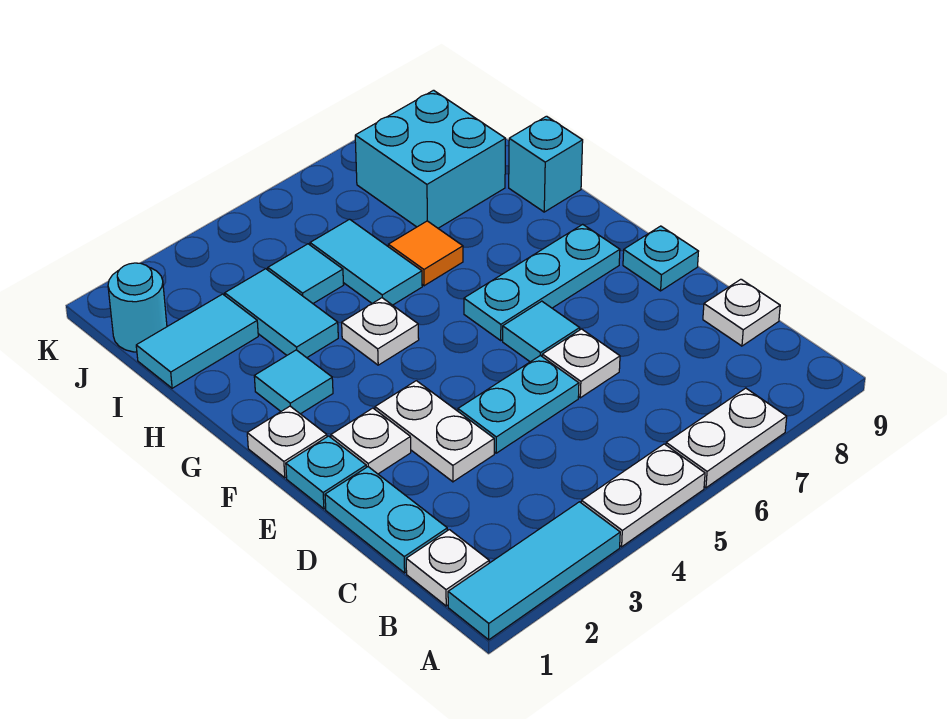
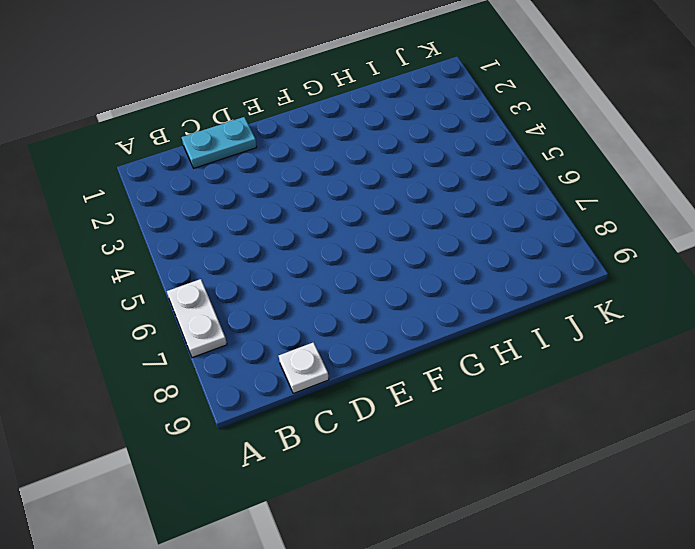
none -> cyan tile A1:A3 level 1
none -> white plate A4:A5 level 1
none -> white plate B1 level 1

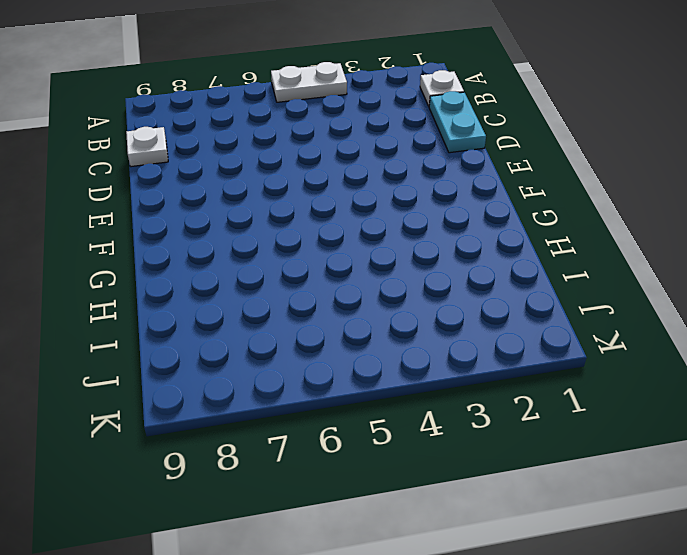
none -> cyan tile A1:A3 level 1
none -> white plate A6:A7 level 1
none -> white plate D3:E3 level 1

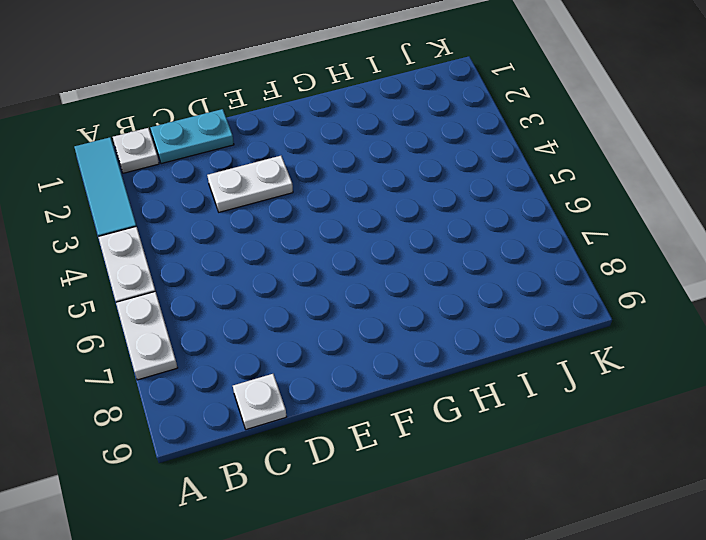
none -> cyan plate D4:D5 level 1
none -> white plate D6 level 1
none -> cyan plate E1 level 1

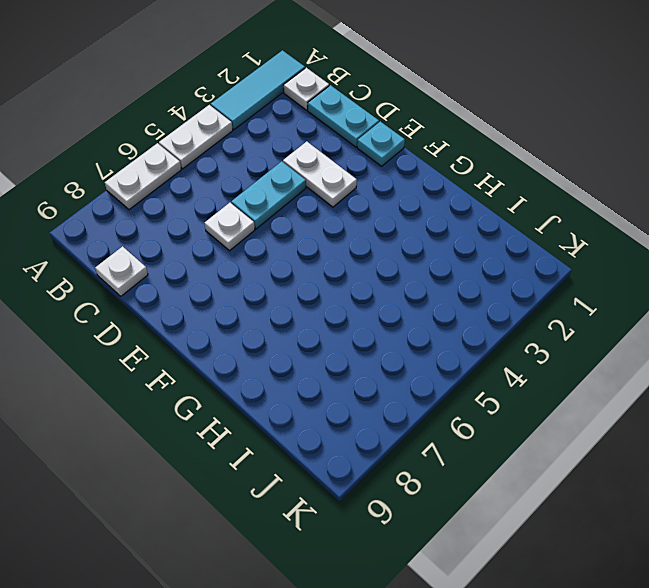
none -> white plate E2 level 1
none -> cyan tile E6 level 1
none -> cyan plate E9 level 1

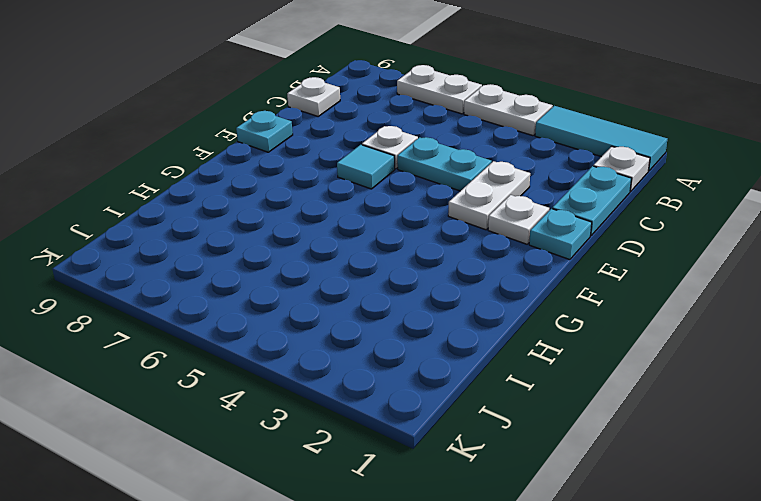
none -> white plate F1 level 1
none -> cyan plate F6:F8 level 1
none -> cyan tile G2 level 1

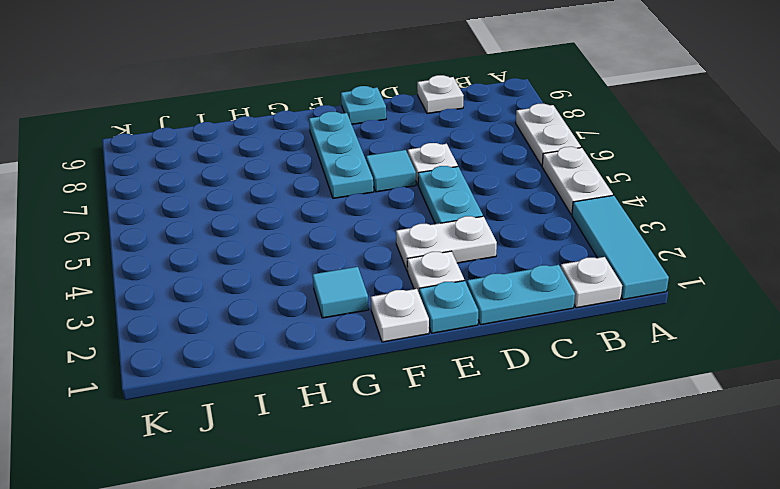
none -> white plate G4 level 1
none -> cyan tile H3:I3 level 1
none -> cyan tile H5:I5 level 1

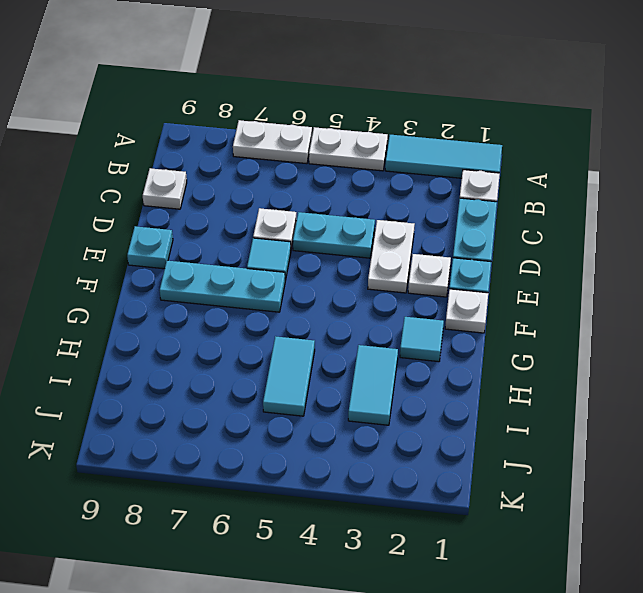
none -> white plate G4 level 1
none -> orange tile H6 level 1
none -> cyan brick H9 level 1

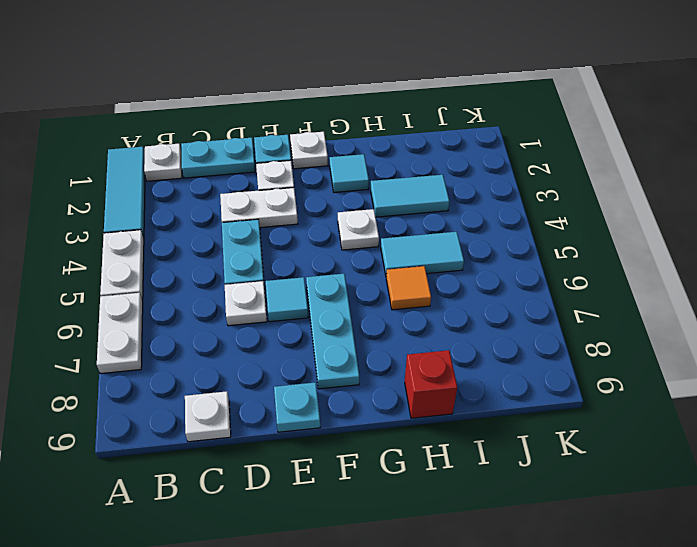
red brick H9 level 1 -> cyan brick H9 level 1
none -> cyan tile I1:I2 level 1
none -> cyan tile I4 level 1
none -> cyan brick I7:J8 level 1

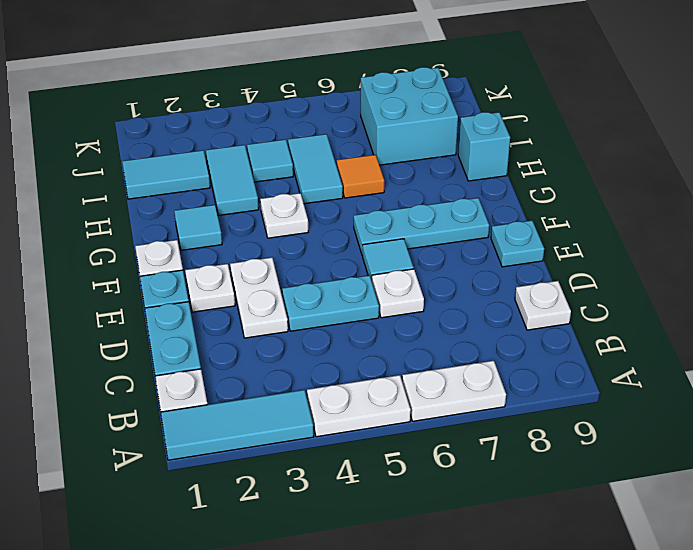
none -> cyan round brick J1 level 1

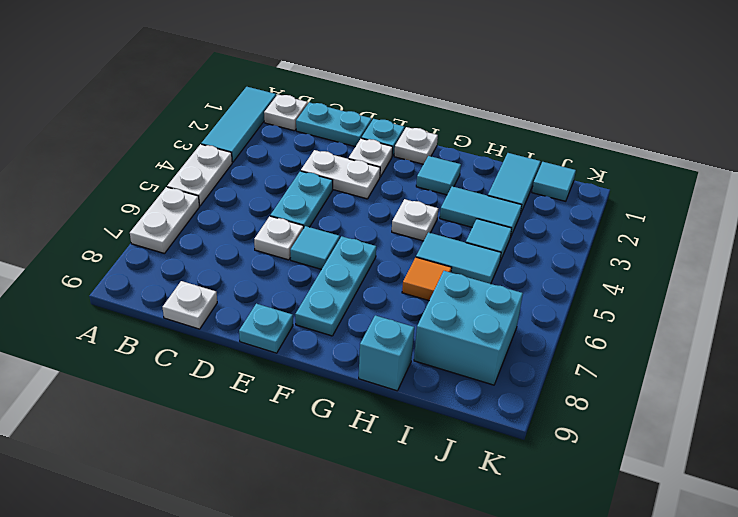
cyan tile J1 level 1 -> cyan round brick J1 level 1

